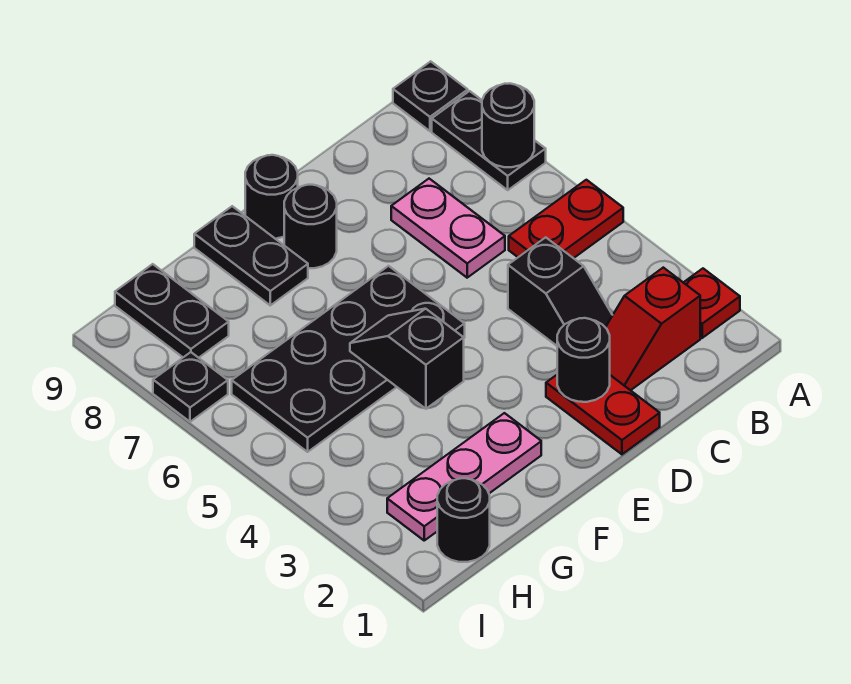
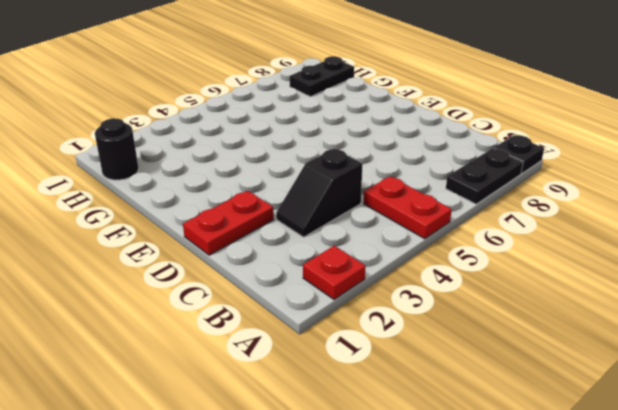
none -> red slope B2:C2 level 1 top B
none -> pink plate C6:C7 level 1
none -> black plate E5:H6 level 1

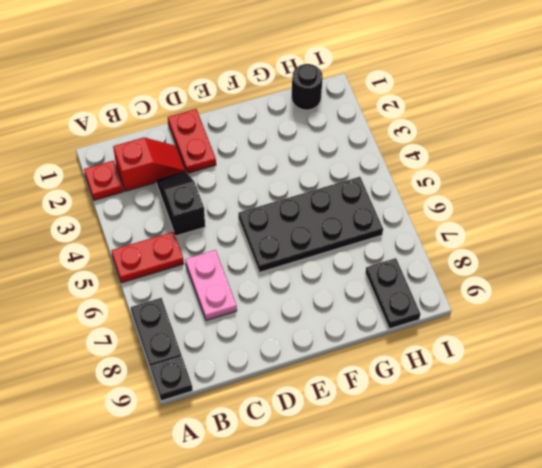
none -> black round brick E8 level 1
none -> black round brick E9 level 1
none -> pink plate F2:H2 level 1

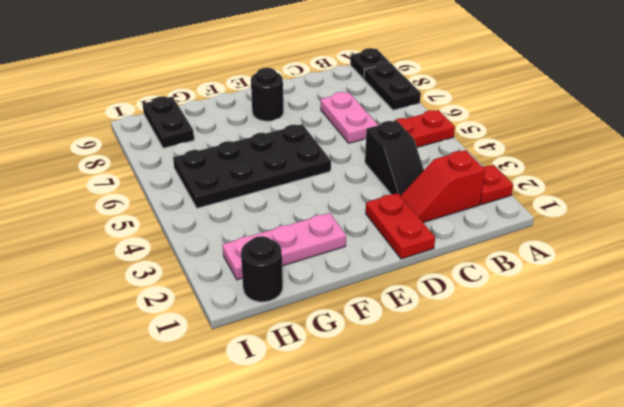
none -> black round brick E9 level 1
none -> black plate F8:F9 level 1
none -> black plate I7 level 1

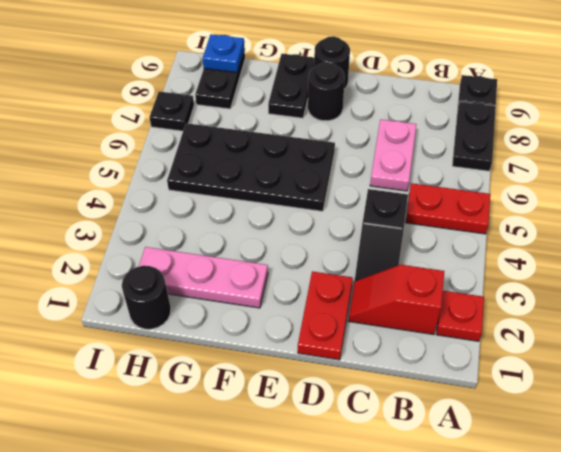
blue plate H9 level 2 -> none
none -> black round brick A7 level 2
none -> black round brick D2 level 2
none -> black slope F4:F5 level 2 top 4

